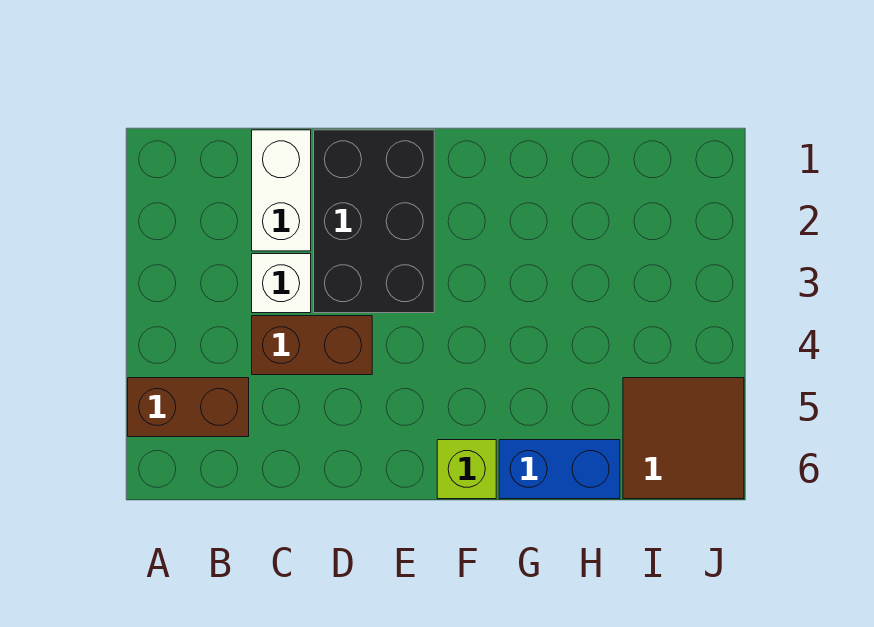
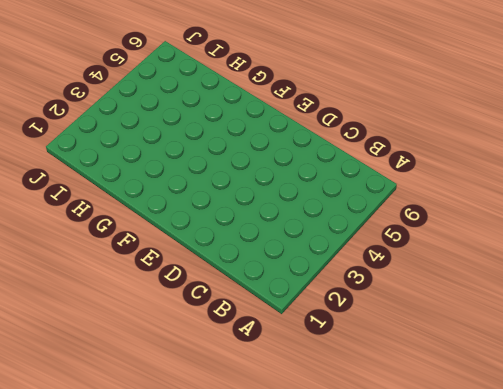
none -> brown brick A5:B5 level 1
none -> white brick C1:C2 level 1

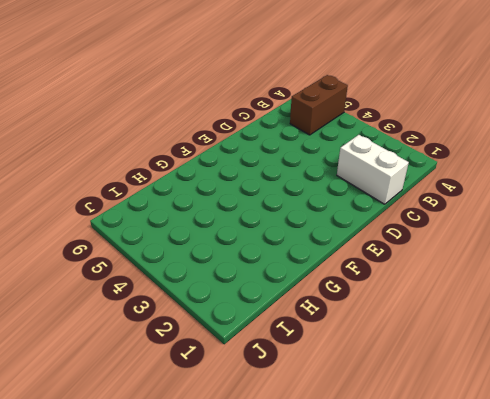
none -> white brick C3 level 1
none -> brown brick C4:D4 level 1

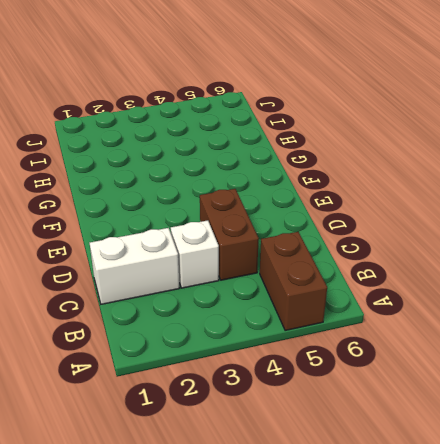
none -> black brick D1:E3 level 1
none -> lime brick F6 level 1

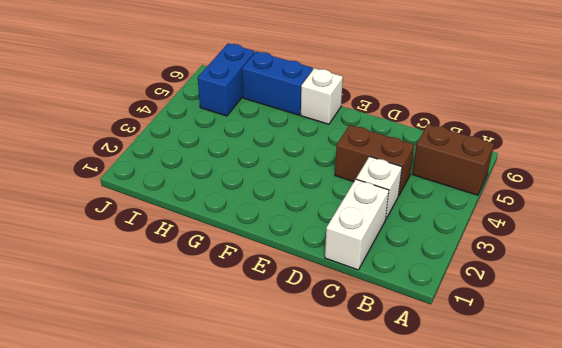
white brick F6 level 1 -> lime brick F6 level 1
blue brick I5:I6 level 1 -> brown tile I5:J6 level 1
none -> black brick D1:E3 level 1

